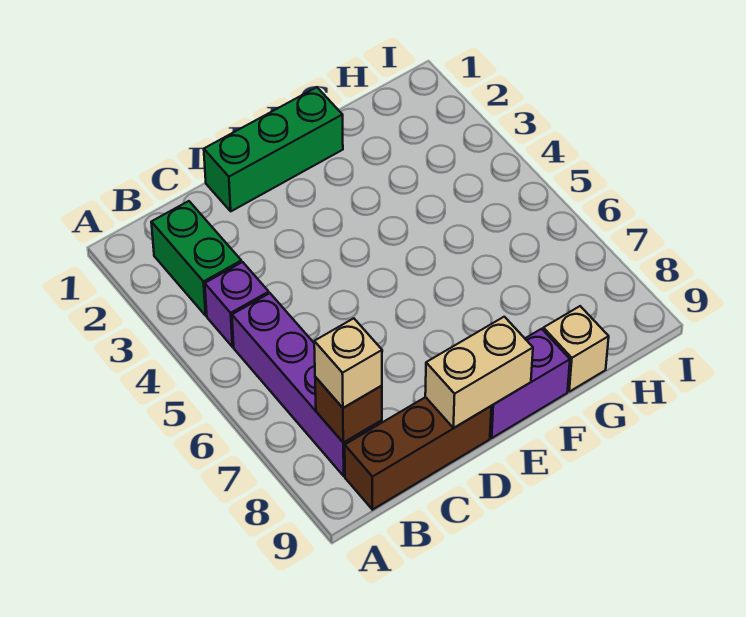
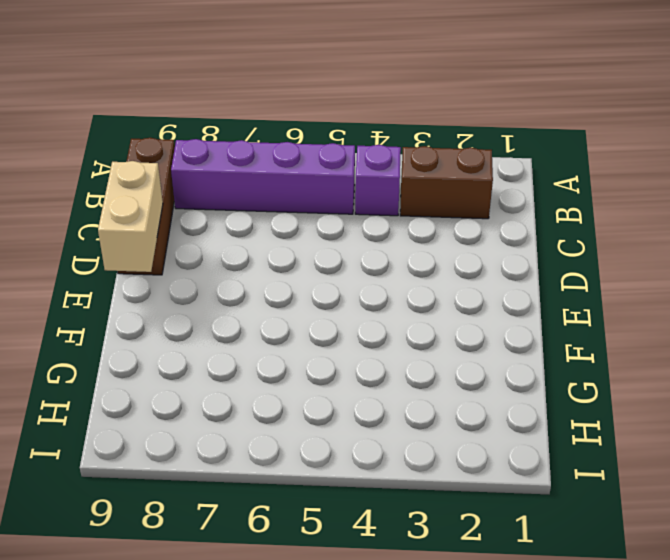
brown brick B2:B3 level 1 -> green brick B2:B3 level 1
none -> green brick D1:F1 level 1
none -> purple brick E9:F9 level 1

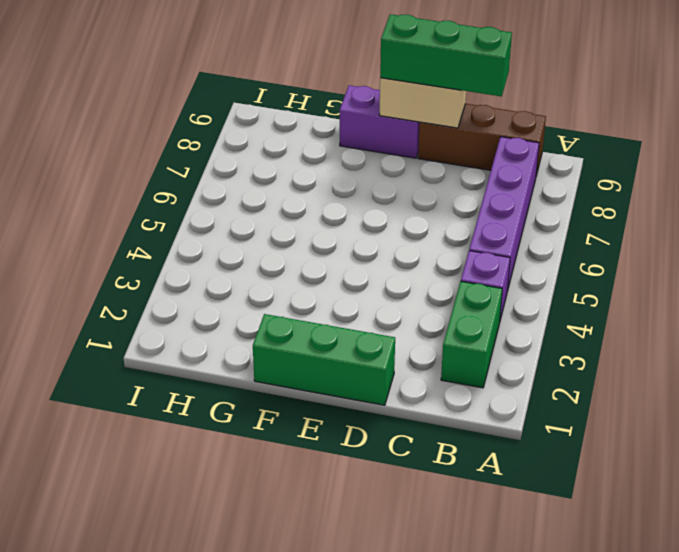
green brick C9:E9 level 3 -> none
none -> tan brick G9 level 1
none -> brown brick B8 level 2

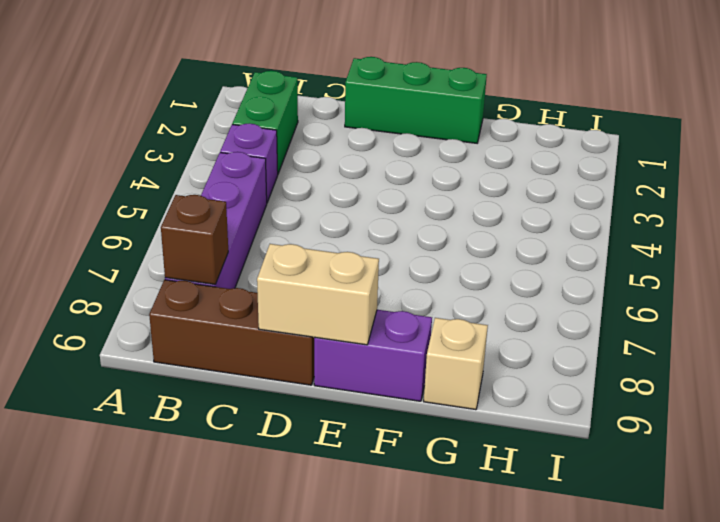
none -> tan brick B8 level 3

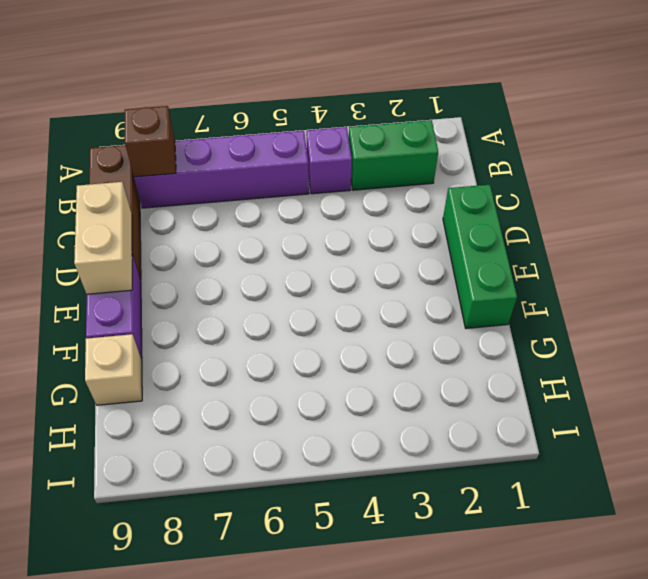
none -> tan brick B8 level 3

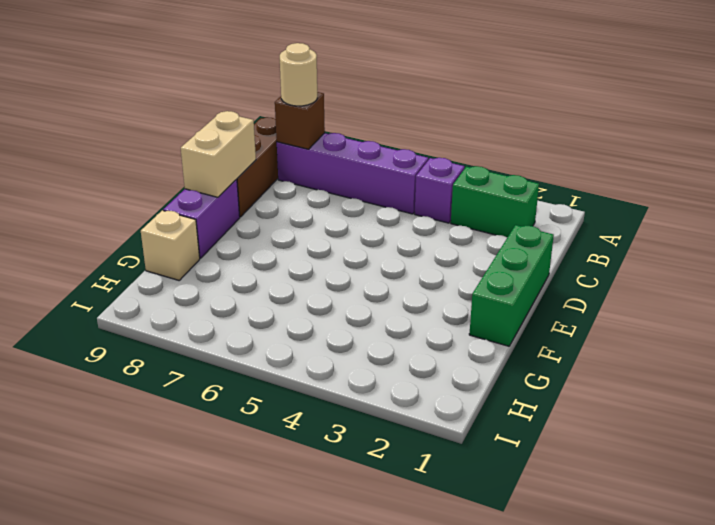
tan round brick B8 level 3 -> tan brick B8 level 3

